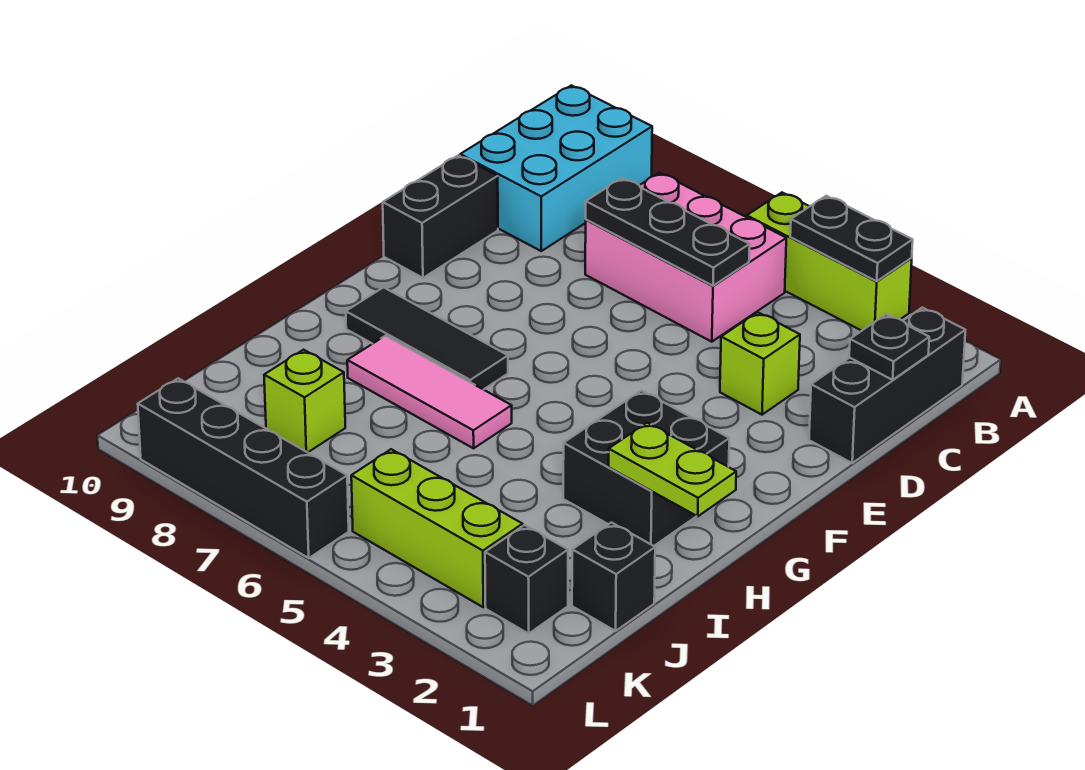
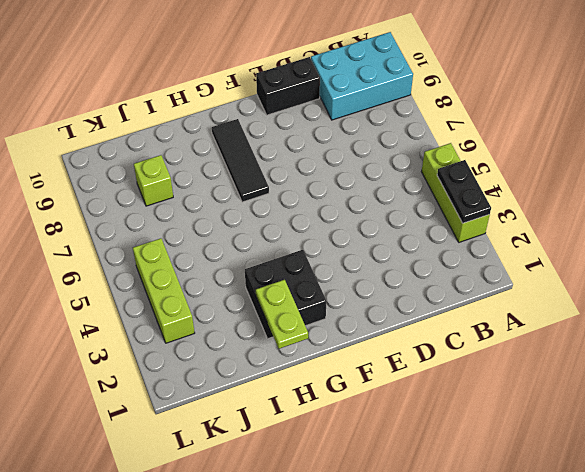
none -> black brick B1:D1 level 1
none -> pink brick B5:C7 level 1
none -> lime brick D3 level 1

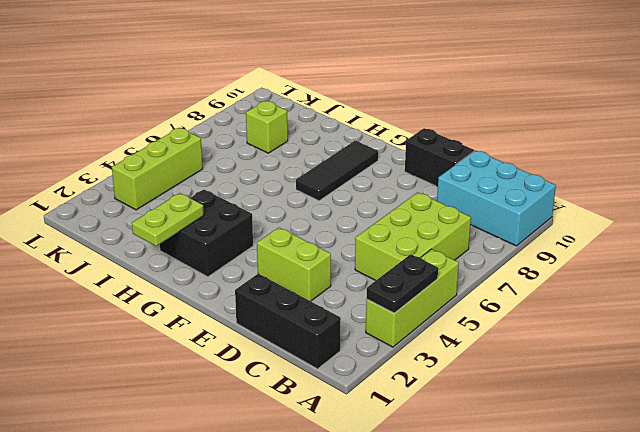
lime brick B5:C7 level 1 -> pink brick B5:C7 level 1
lime brick D3:E3 level 1 -> lime brick D3 level 1
none -> pink tile H6:H8 level 1
none -> black brick J1 level 1
none -> black brick K2 level 1

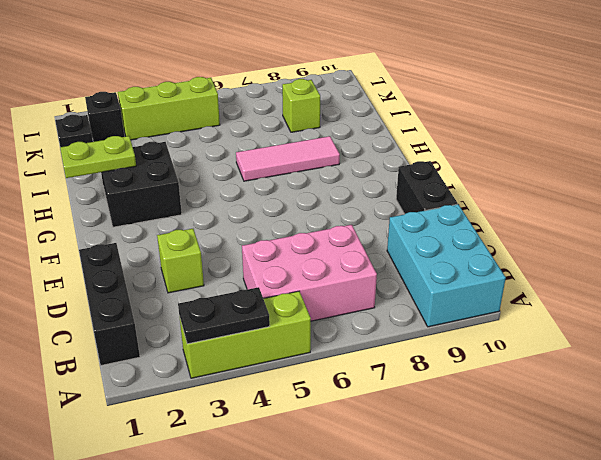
none -> black tile G7:G9 level 1
none -> black brick L6:L9 level 1
none -> black plate C1 level 2

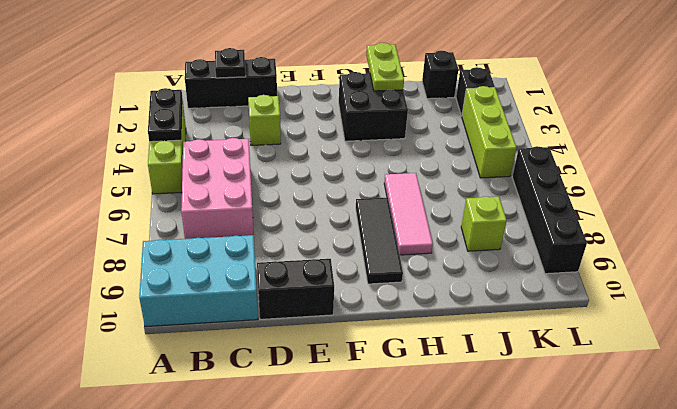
none -> black plate C5:C7 level 2

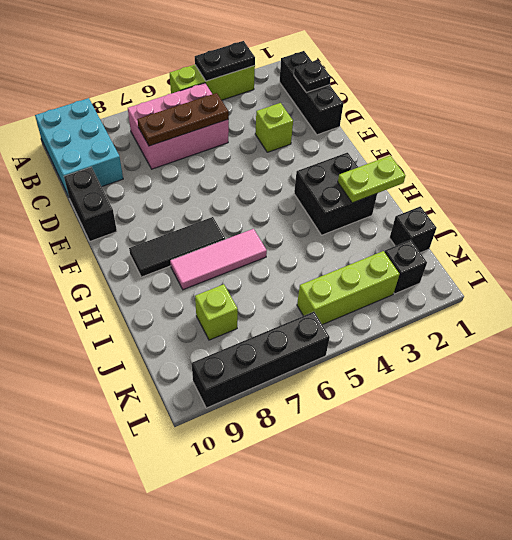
brown plate C5:C7 level 2 -> black plate C5:C7 level 2

